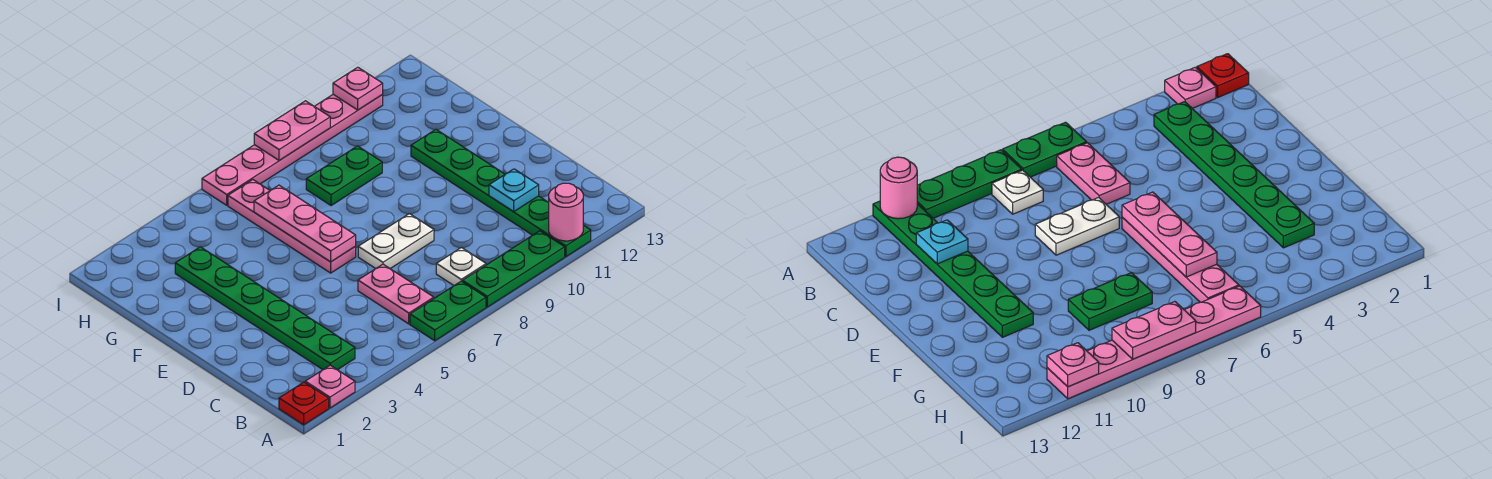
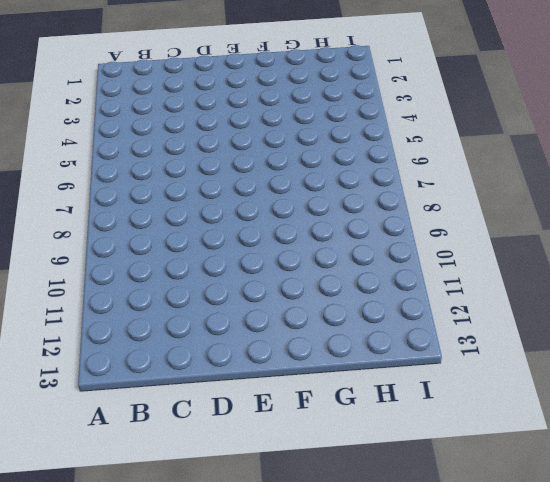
none -> red plate A1 level 1
none -> pink plate A2 level 1
none -> green plate A6:A7 level 1

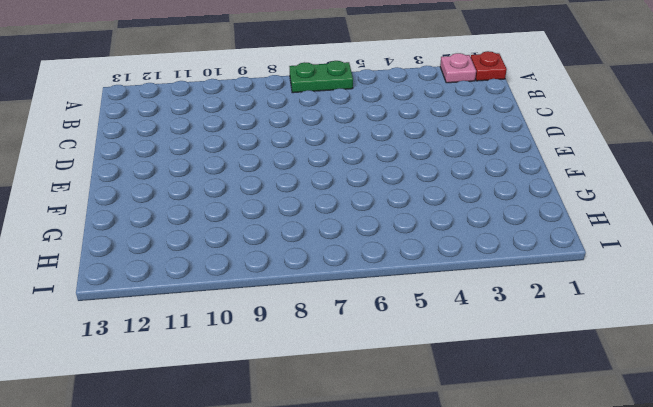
none -> green plate A8:A10 level 1
none -> green plate A11:F11 level 1
none -> green plate B3:G3 level 1

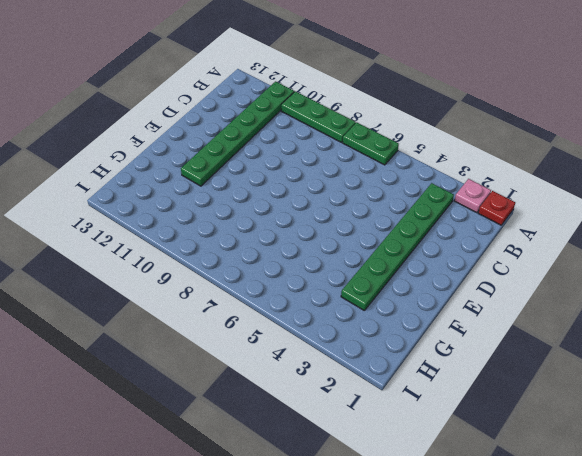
none -> pink plate B6:C6 level 1
none -> white plate B8 level 1
none -> white plate D7:D8 level 1

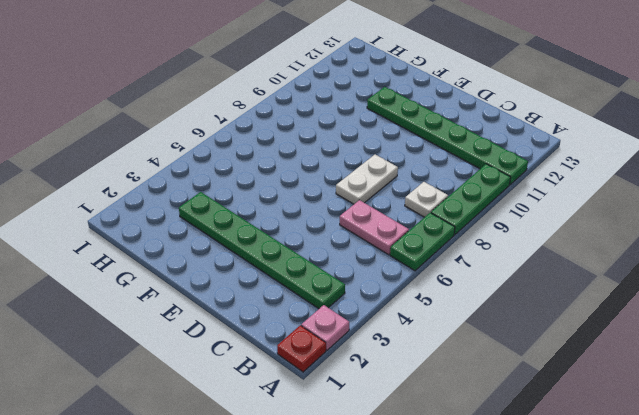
none -> pink plate E6:H6 level 1
none -> green plate G8:G9 level 1
none -> pink plate I6:I11 level 1

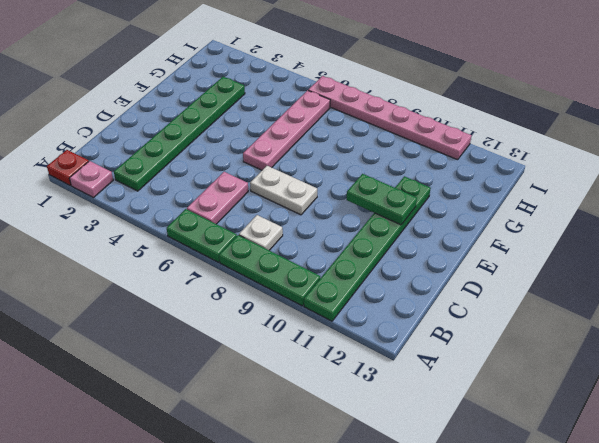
green plate E10:E11 level 2 -> green plate G8:G9 level 1
none -> pink round brick A11 level 2
none -> cyan plate C11 level 2
none -> pink plate E6:G6 level 2

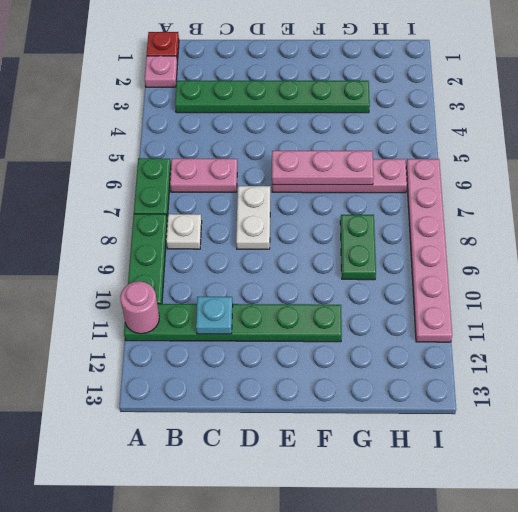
none -> pink plate I8:I9 level 2
none -> pink plate I11 level 2

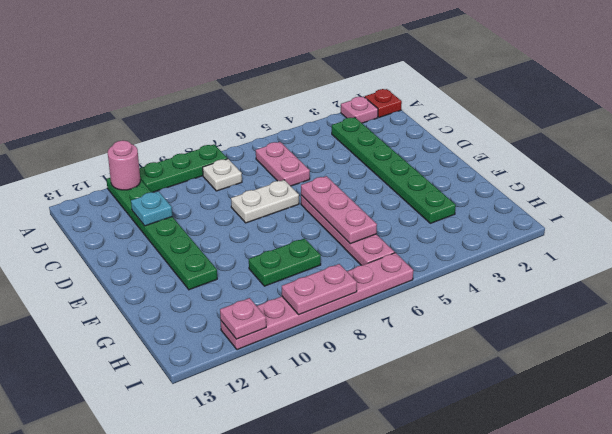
none -> green plate A6:A7 level 1

